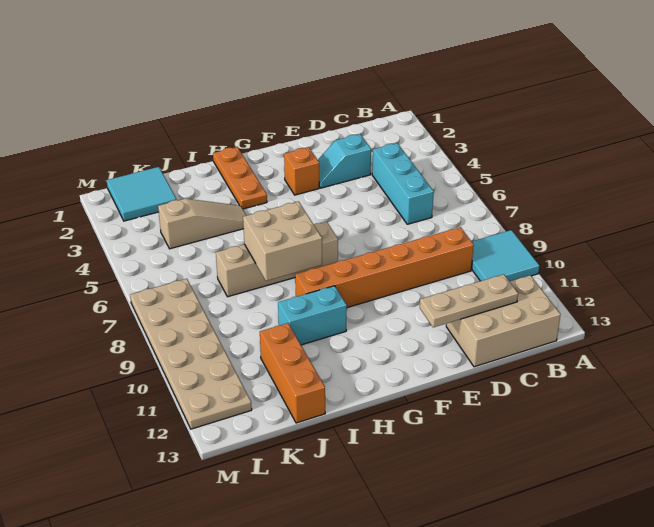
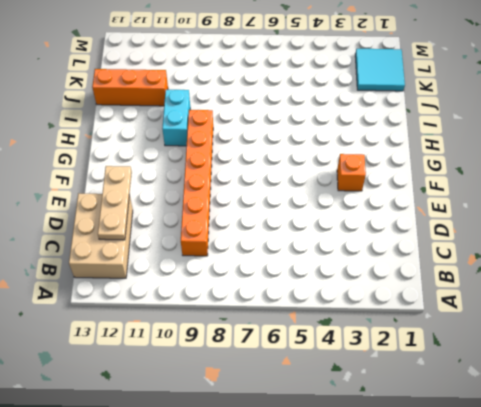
none -> cyan tile A9:B10 level 1
none -> cyan brick C4:C6 level 1
none -> cyan slope D3:E3 level 1 top D

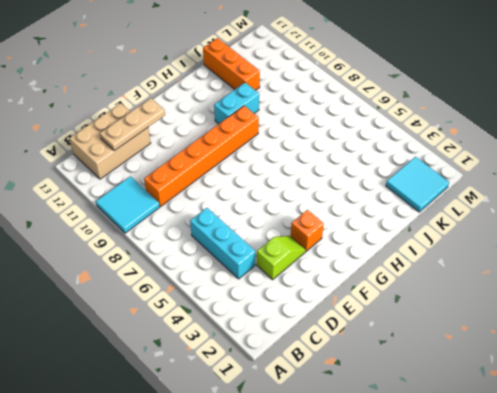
lime slope D3:E3 level 1 top D -> cyan slope D3:E3 level 1 top D
none -> tan brick G7:J7 level 1
none -> orange plate H1:H3 level 1
none -> tan slope I4:K4 level 1 top K

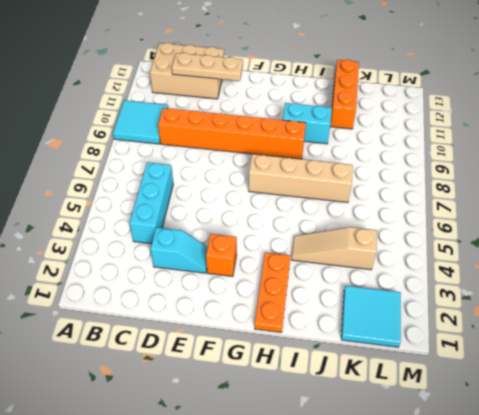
none -> tan plate L7:M12 level 1
none -> tan brick H7:I8 level 2

